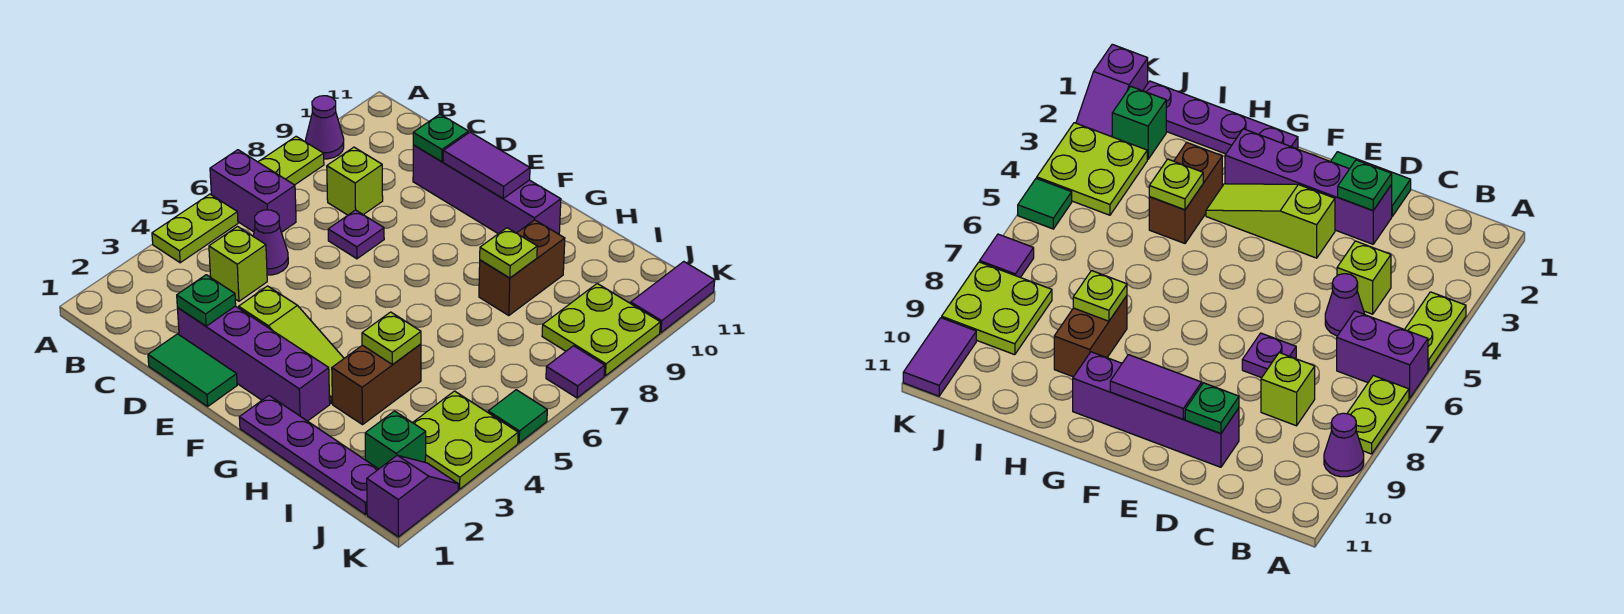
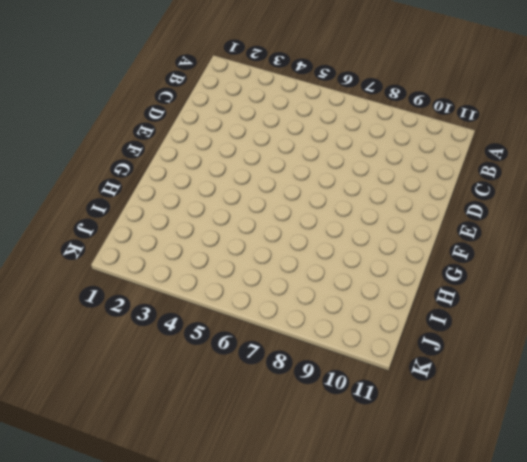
none -> lime plate A4:A5 level 1
none -> purple brick A6:B6 level 1
none -> lime plate A7:A8 level 1

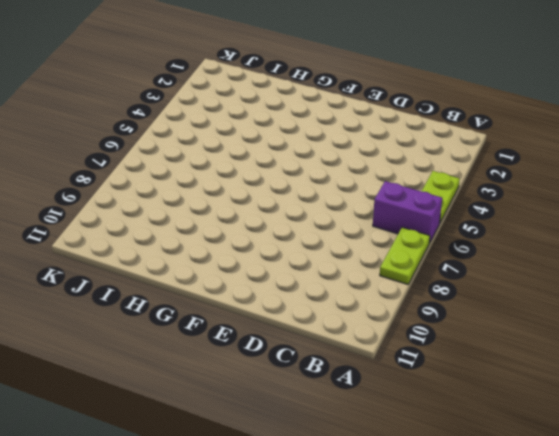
none -> purple cone A9 level 1
none -> lime brick C4 level 1
none -> purple cone C5 level 1

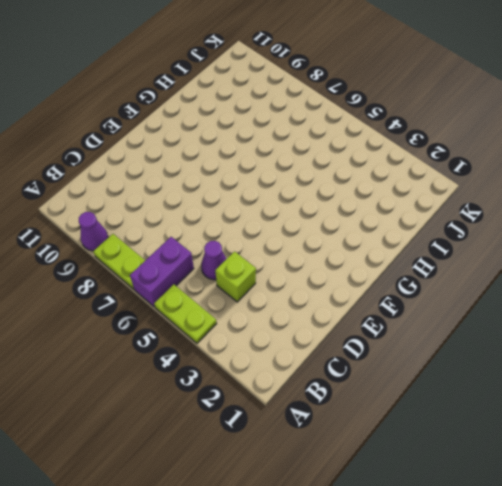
none -> lime brick C8 level 1
none -> green tile D1:E1 level 1
none -> purple brick D2:G2 level 1

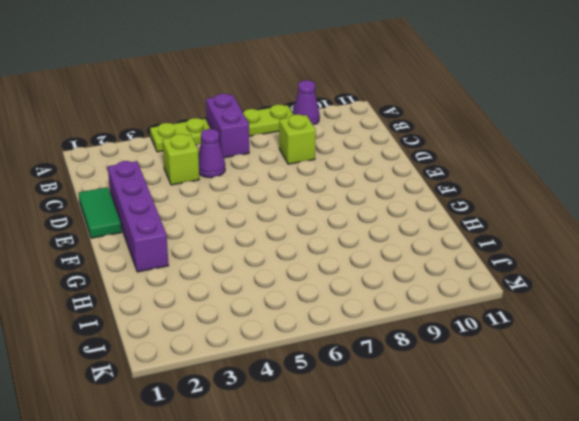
none -> purple plate D7 level 1
none -> purple brick D10:G10 level 1
none -> lime slope E3:G3 level 1 top E

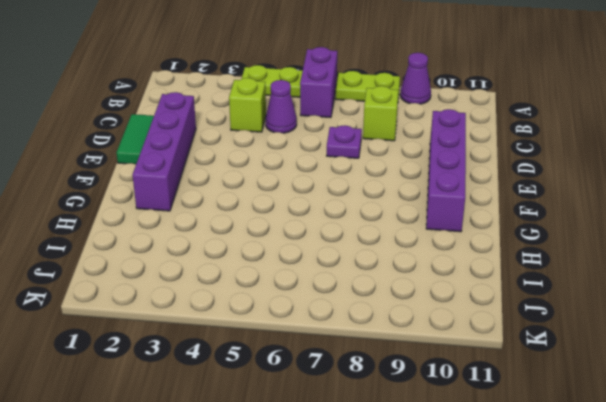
none -> lime slope E3:G3 level 1 top E
none -> purple plate G1:J1 level 1
none -> brown brick H3:H4 level 1

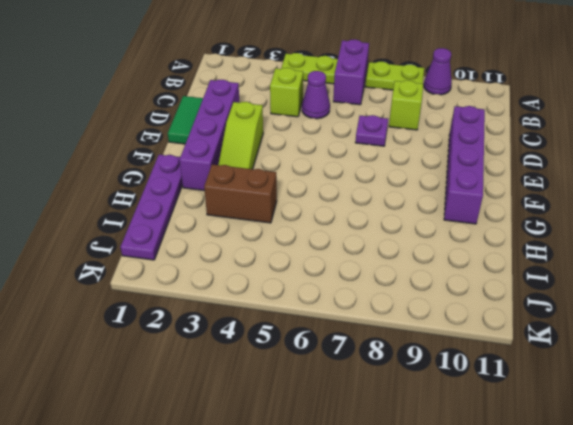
none -> brown brick H8:H9 level 1
none -> green brick J2 level 1
none -> lime plate J3:K4 level 1

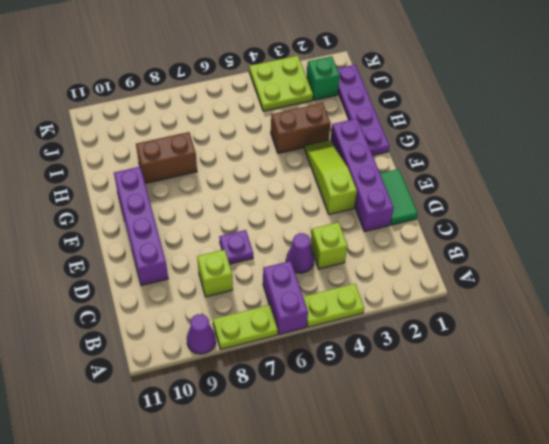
none -> lime plate J8:K9 level 1
none -> purple slope K1:K2 level 1 top 1
none -> green tile K5 level 1

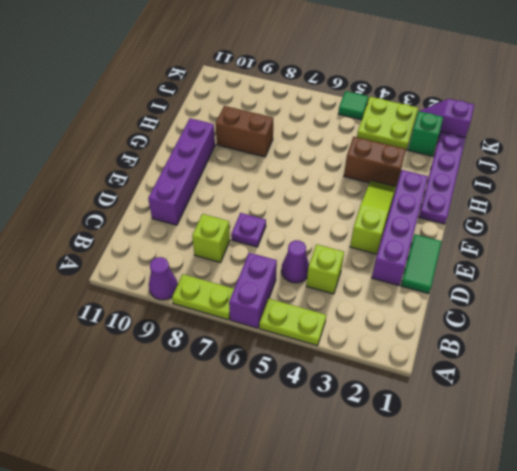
none -> lime plate J8:K9 level 1
none -> purple tile K7 level 1
none -> purple tile K10:K11 level 1

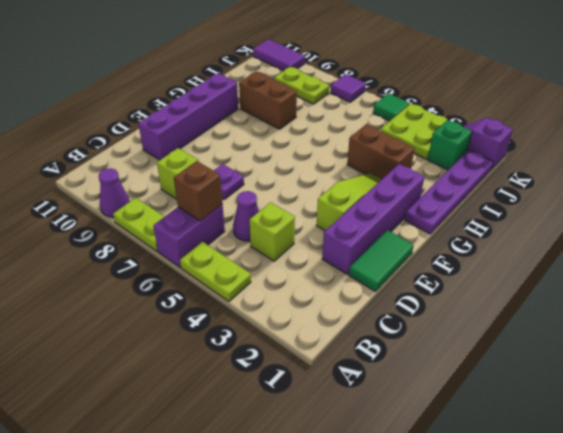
brown brick B6 level 2 -> none
lime plate J8:J9 level 1 -> lime plate J8:K9 level 1
none -> green plate D2 level 2
none -> green plate D10 level 2
none -> purple tile E10:F10 level 2

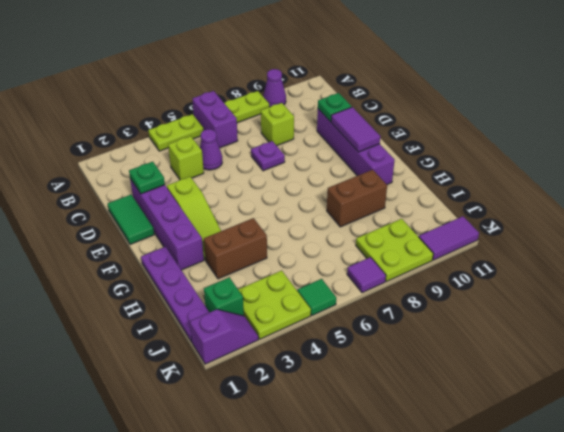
none -> lime plate H4 level 2
none -> lime plate H8 level 2

